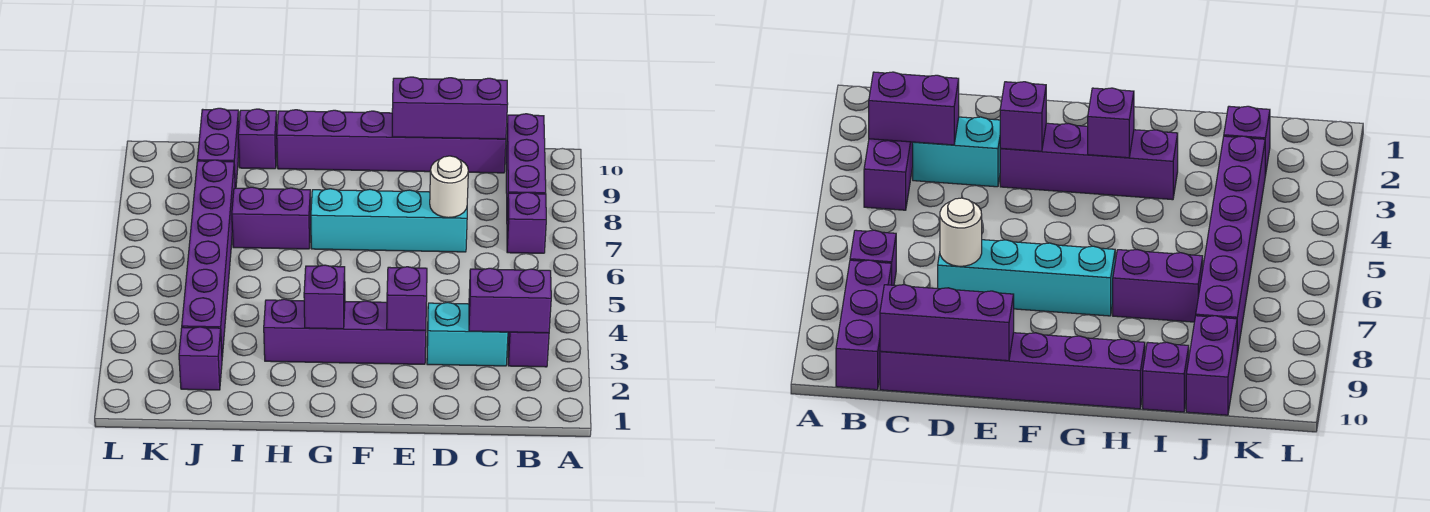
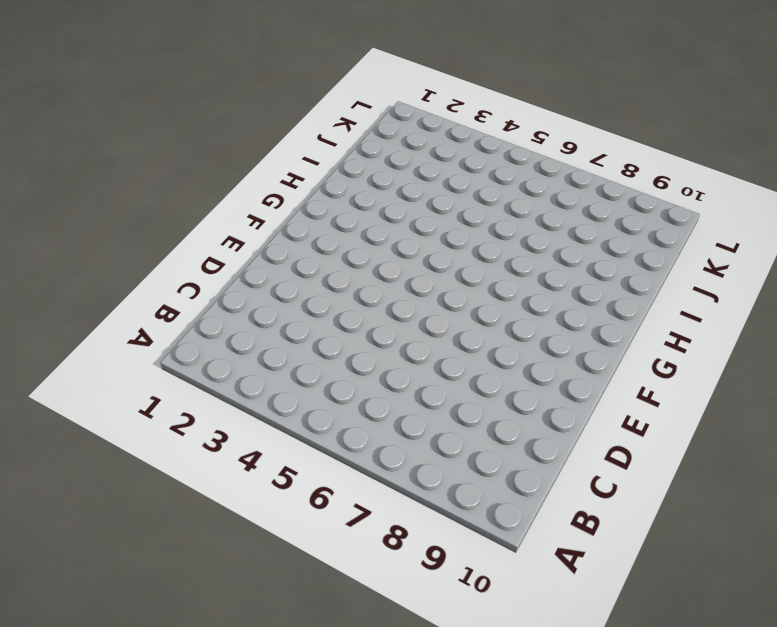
none -> purple brick B3:B4 level 1
none -> purple brick B7 level 1
none -> purple brick B8:B10 level 1

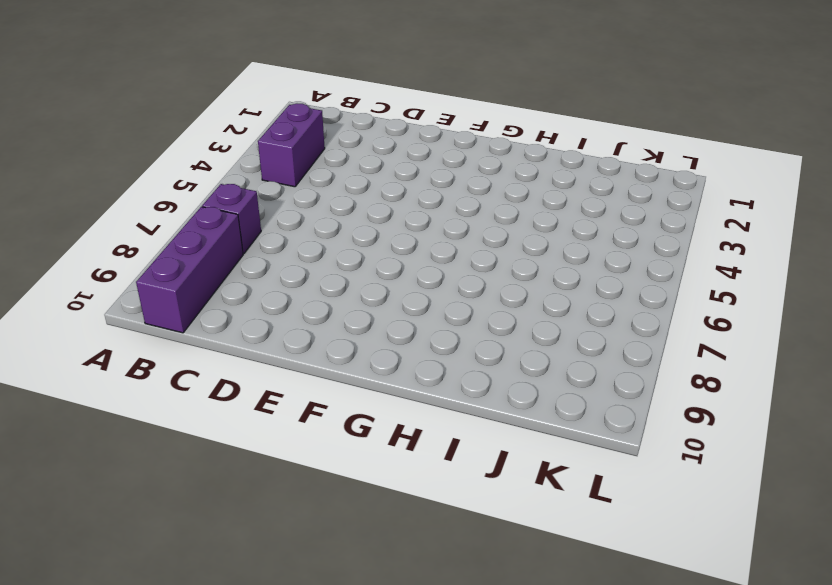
none -> cyan brick C3:D3 level 1
none -> purple brick C10:H10 level 1
none -> cyan brick D7:G7 level 1

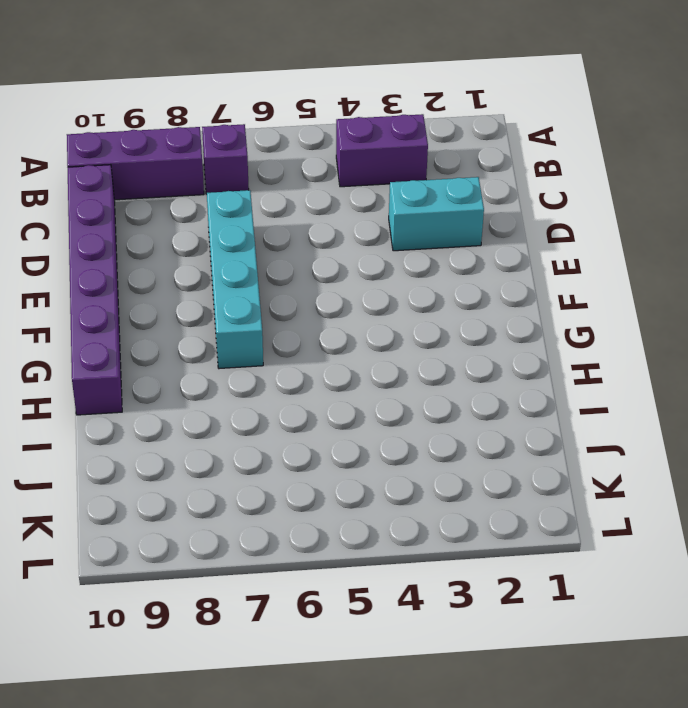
cyan brick D2:D3 level 1 -> cyan brick C3:D3 level 1
none -> purple brick E3:H3 level 1
none -> purple brick H7:I7 level 1
none -> purple brick I10 level 1

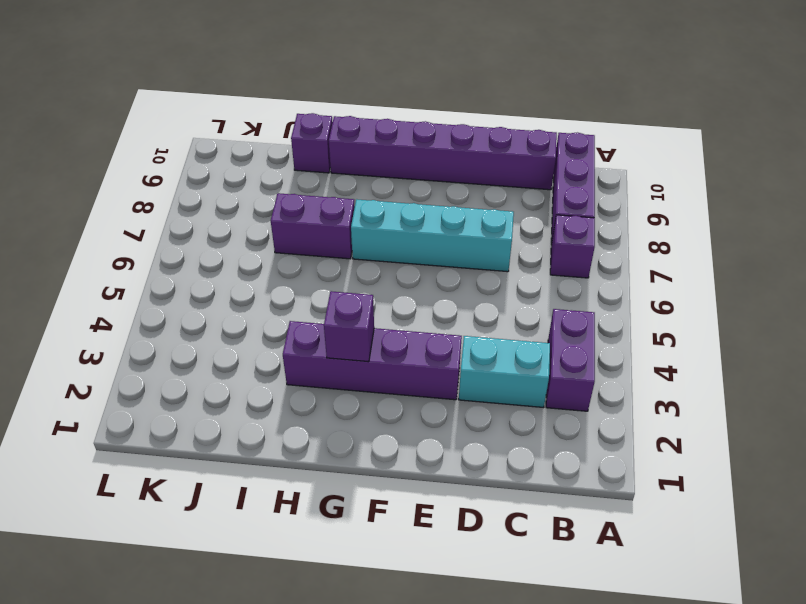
none -> purple brick J2 level 1
none -> purple brick J3:J8 level 1
none -> purple brick J9:J10 level 1

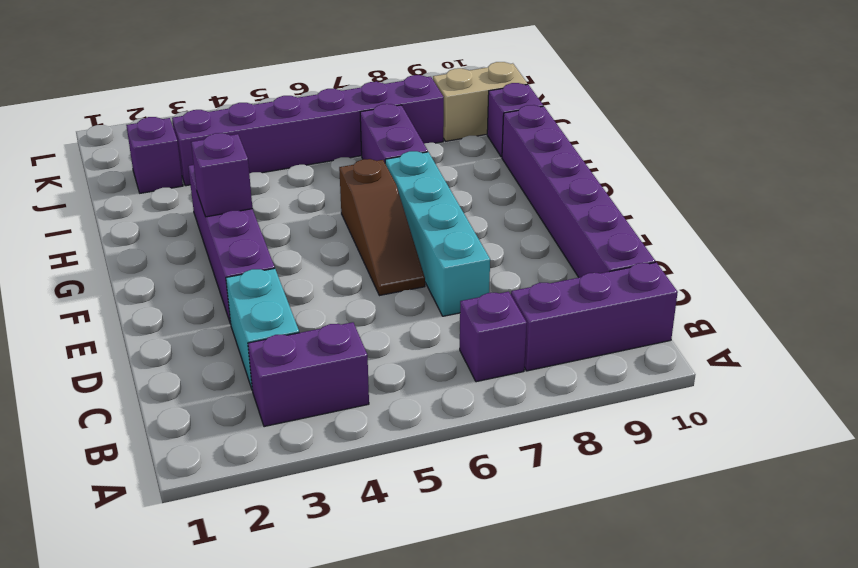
brown slope E6:G6 level 1 top G -> none
tan brick J9:J10 level 1 -> purple brick J9:J10 level 1
none -> purple brick B3:C3 level 2
none -> purple brick C10:E10 level 2
none -> white round brick D7 level 2

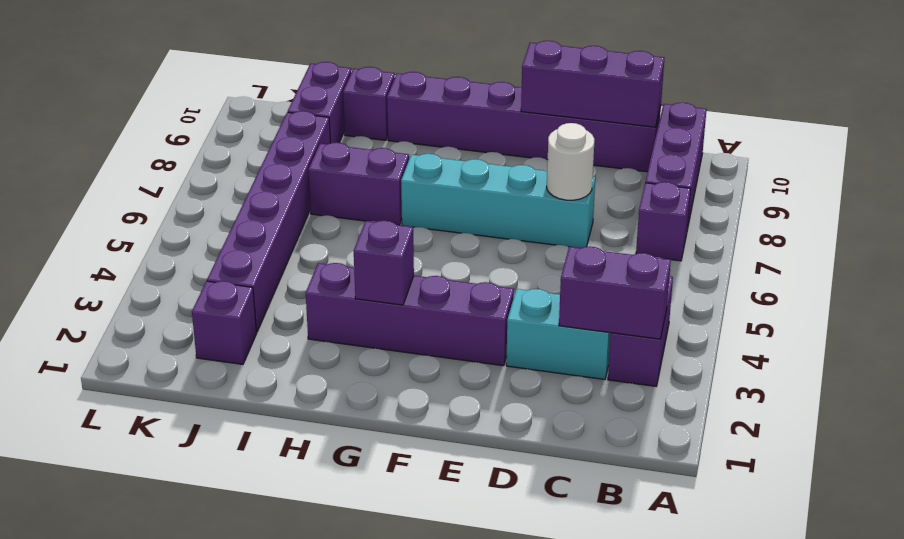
none -> purple brick E3 level 2

